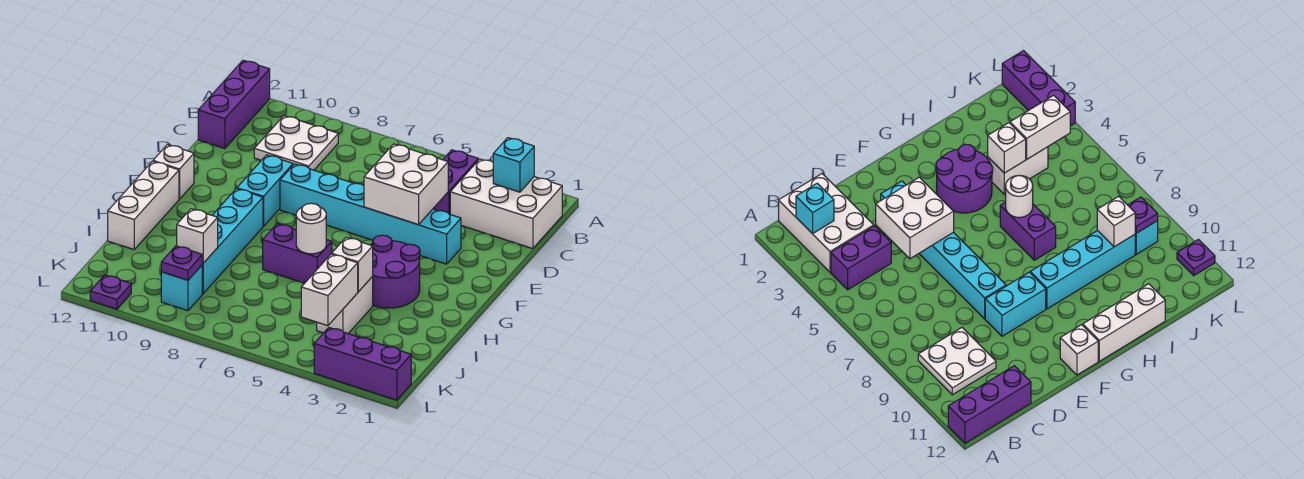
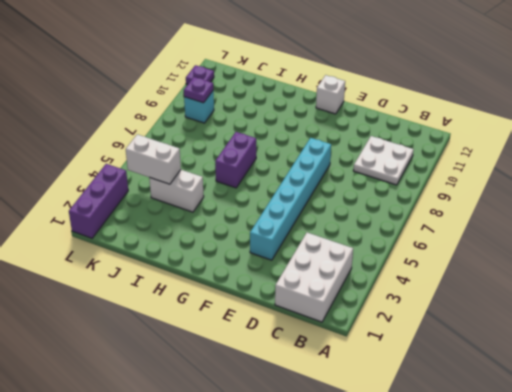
none -> purple brick A12:C12 level 1
none -> purple brick B4:C4 level 1
none -> cyan brick E9:F9 level 1

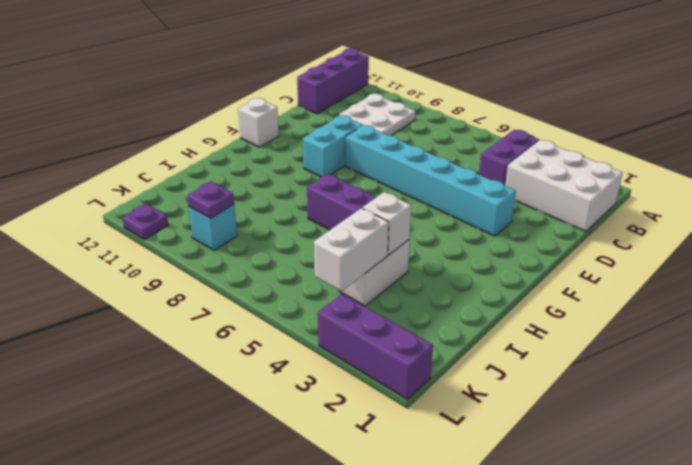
none -> purple round brick G3:H4 level 1
none -> cyan brick G9:J9 level 1
none -> white brick G12:I12 level 1

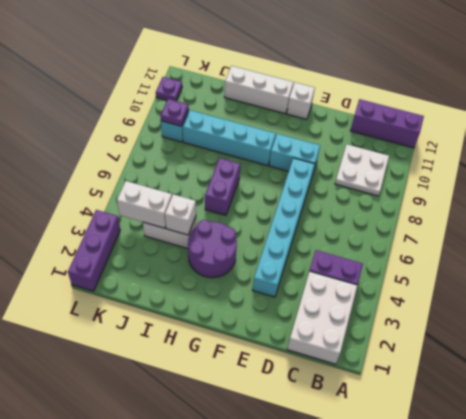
none -> cyan brick B2 level 2
none -> white brick D4:E5 level 2
none -> white round brick H6 level 2

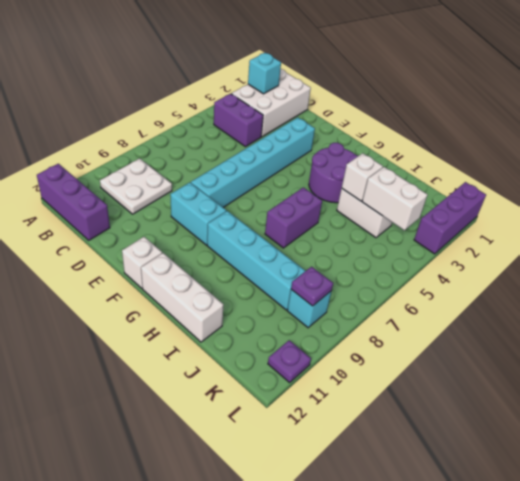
none -> white brick D4:E5 level 2
none -> white round brick H6 level 2
none -> white brick J9 level 2

